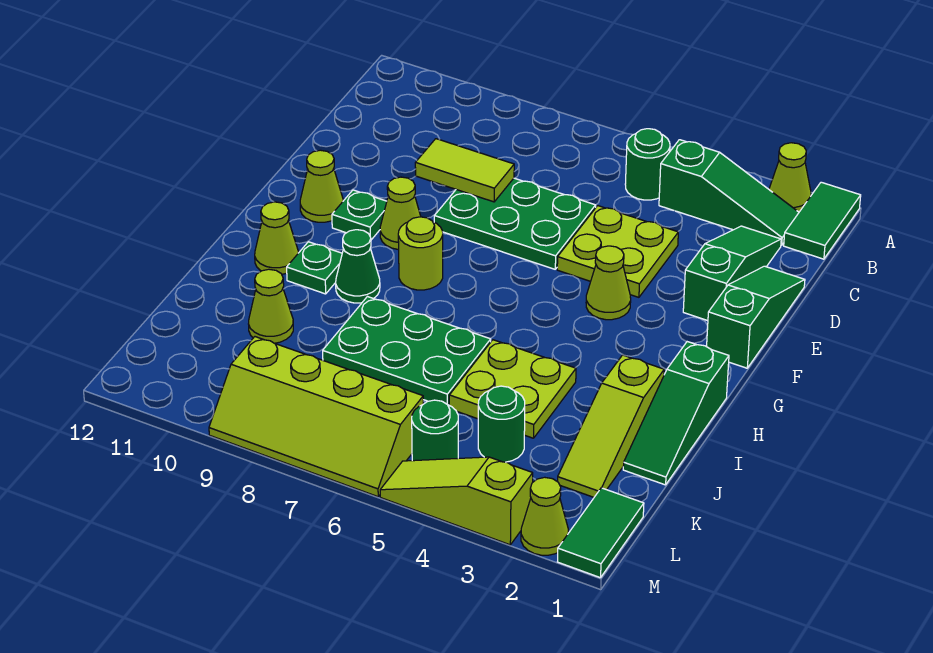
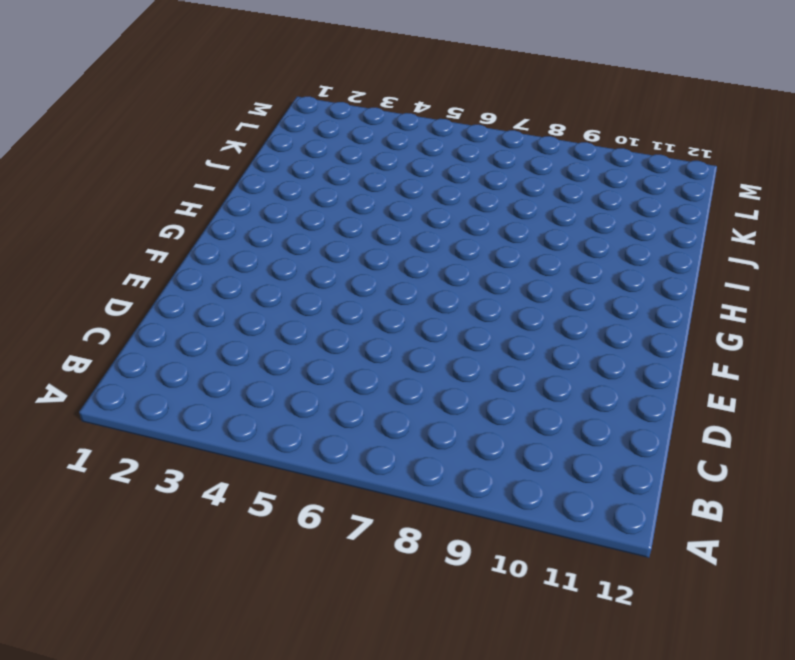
none -> green tile A1:B1 level 1
none -> lime cone A2 level 1
none -> green slope B2:B4 level 1 top 4

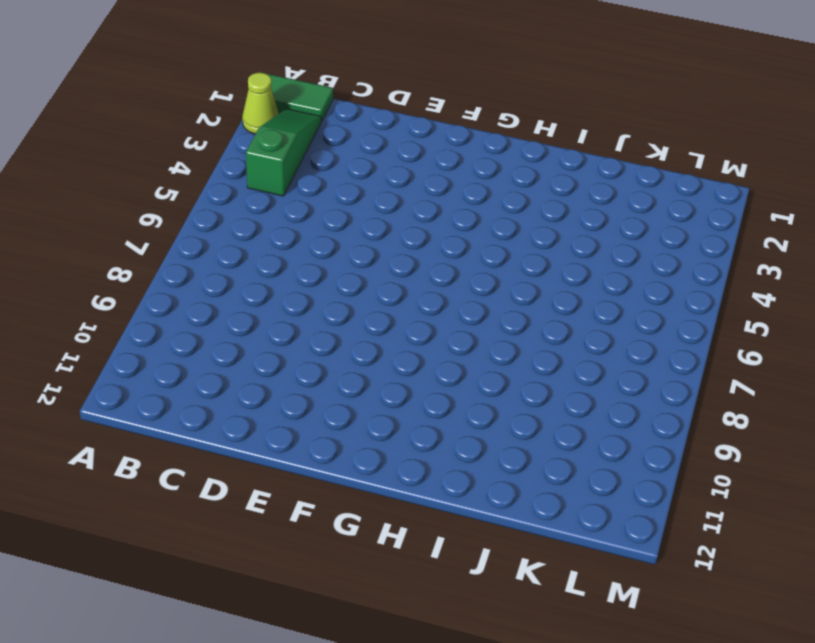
none -> green round brick B5 level 1
none -> green slope C2:E2 level 1 top E
none -> green slope D1:F1 level 1 top F

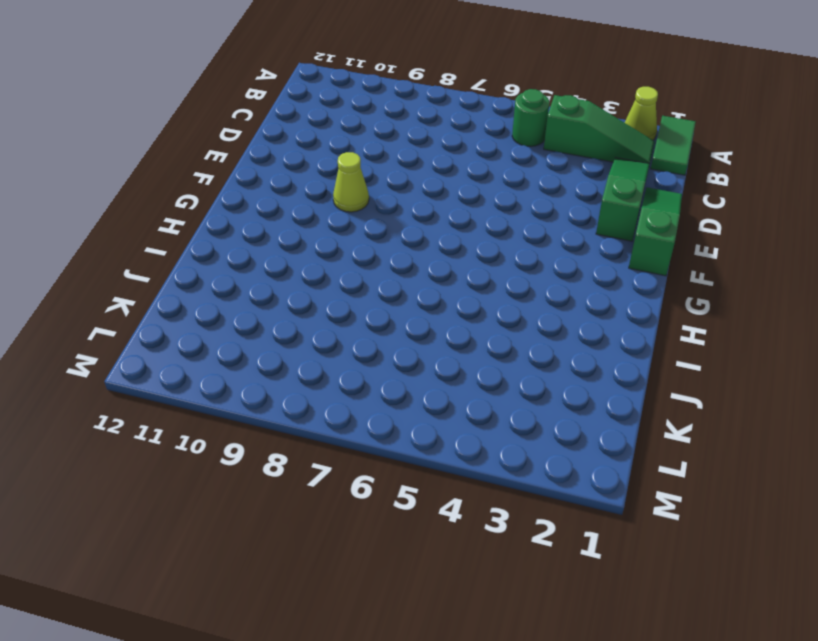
none -> lime plate D4:E5 level 1
none -> green plate D6:E8 level 1
none -> lime cone F4 level 1

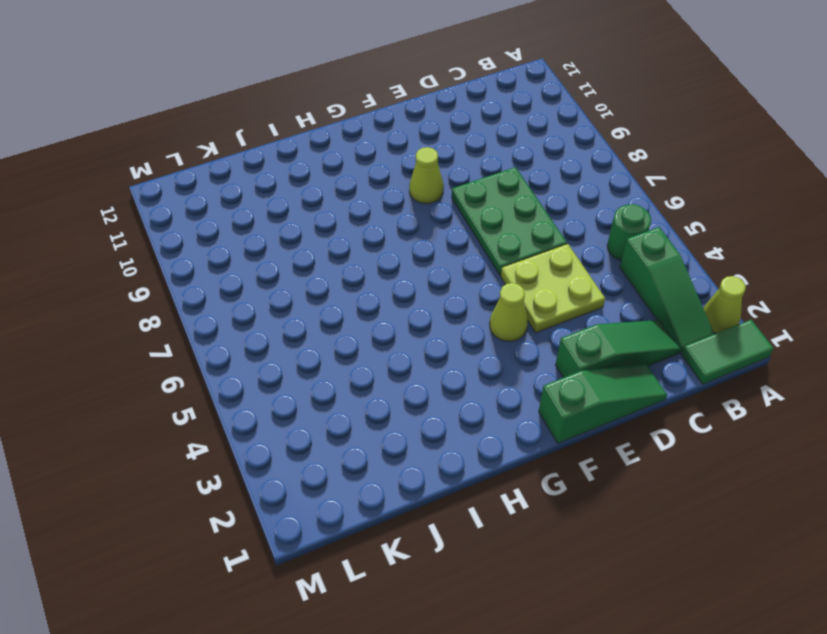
none -> green plate F10 level 1
none -> lime cone F11 level 1
none -> lime round brick G8 level 1

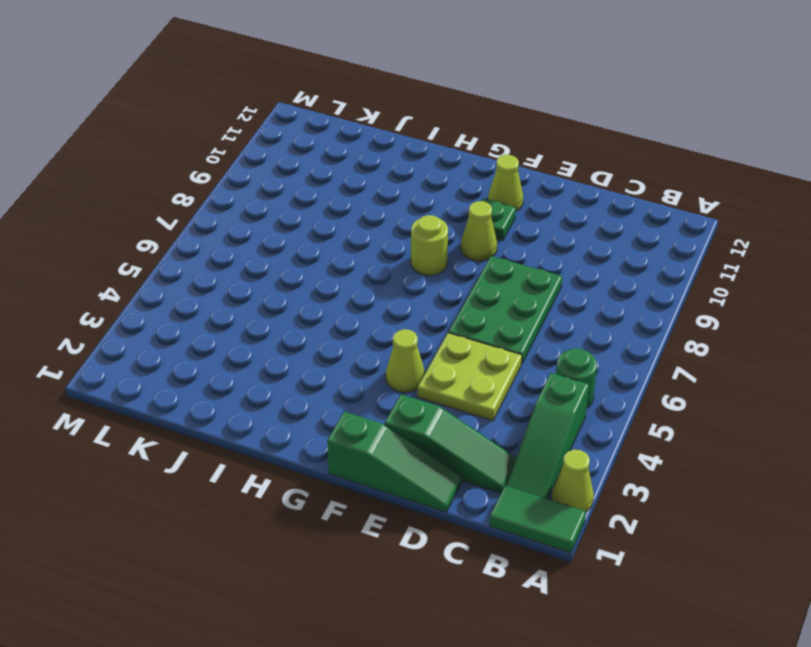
none -> green slope H1:J1 level 1 top H
none -> green cone H9 level 1
none -> green plate H10 level 1

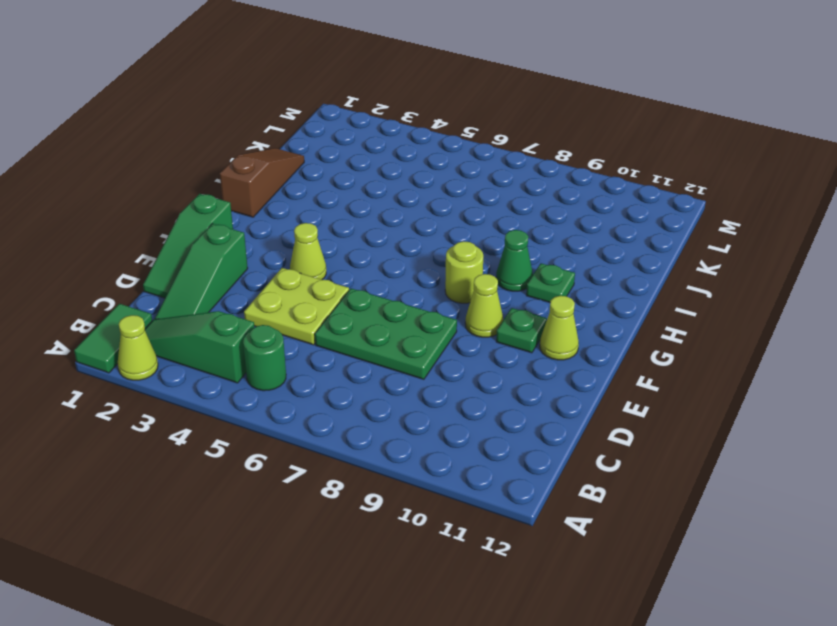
brown slope H1:J1 level 1 top H -> green slope H1:J1 level 1 top H
none -> lime cone H11 level 1
none -> lime slope I2:K2 level 1 top I
none -> lime plate I4:J5 level 1

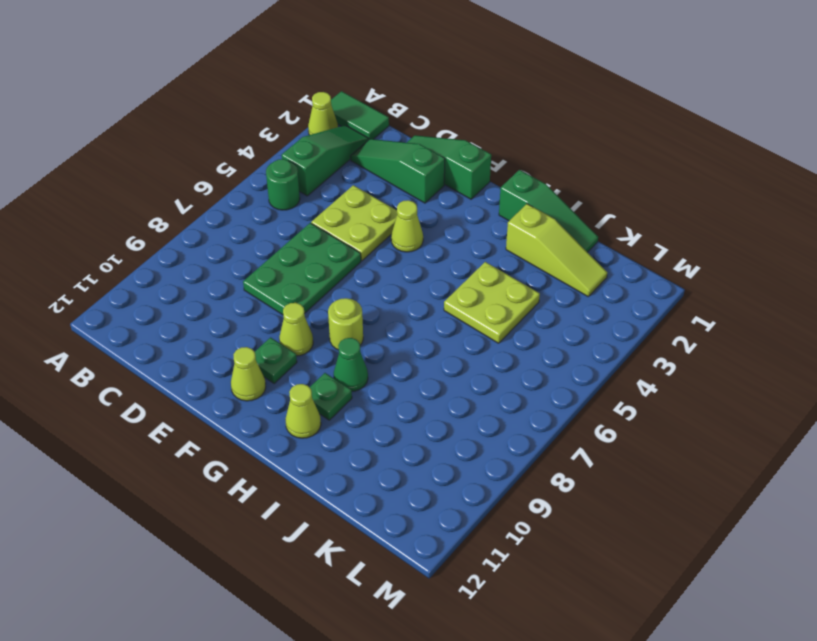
none -> green plate I6:J8 level 1
none -> lime cone J10 level 1
none -> green round brick K4 level 1

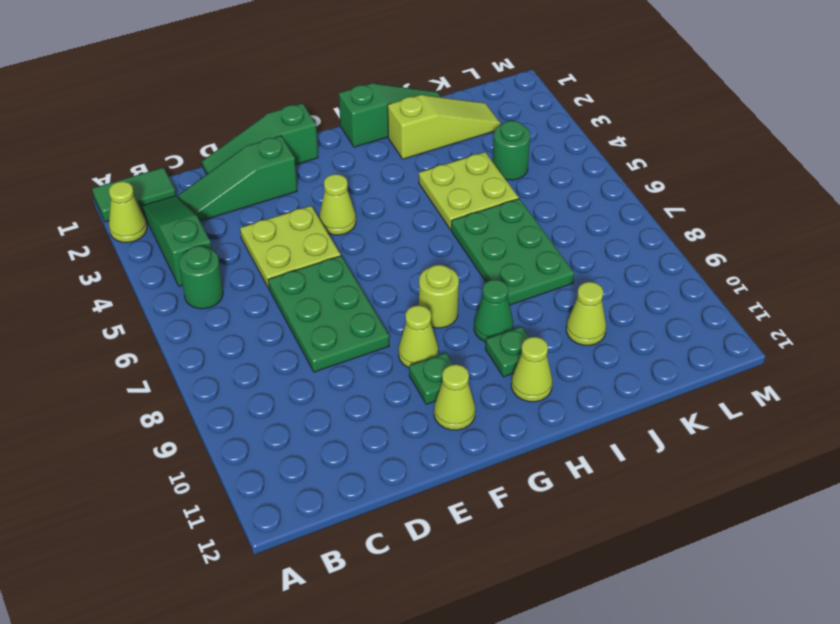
none -> green tile L1:M1 level 1
none -> green round brick L5 level 1
none -> lime slope L6:M9 level 1 top L

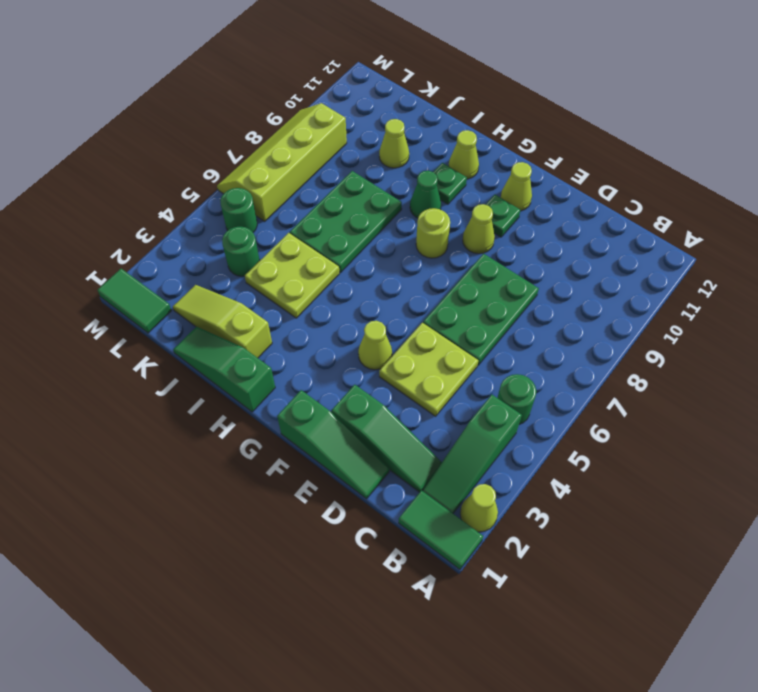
none -> lime cone M2 level 1
none -> lime slope M3:M5 level 1 top 3
none -> lime tile D8:D9 level 2

